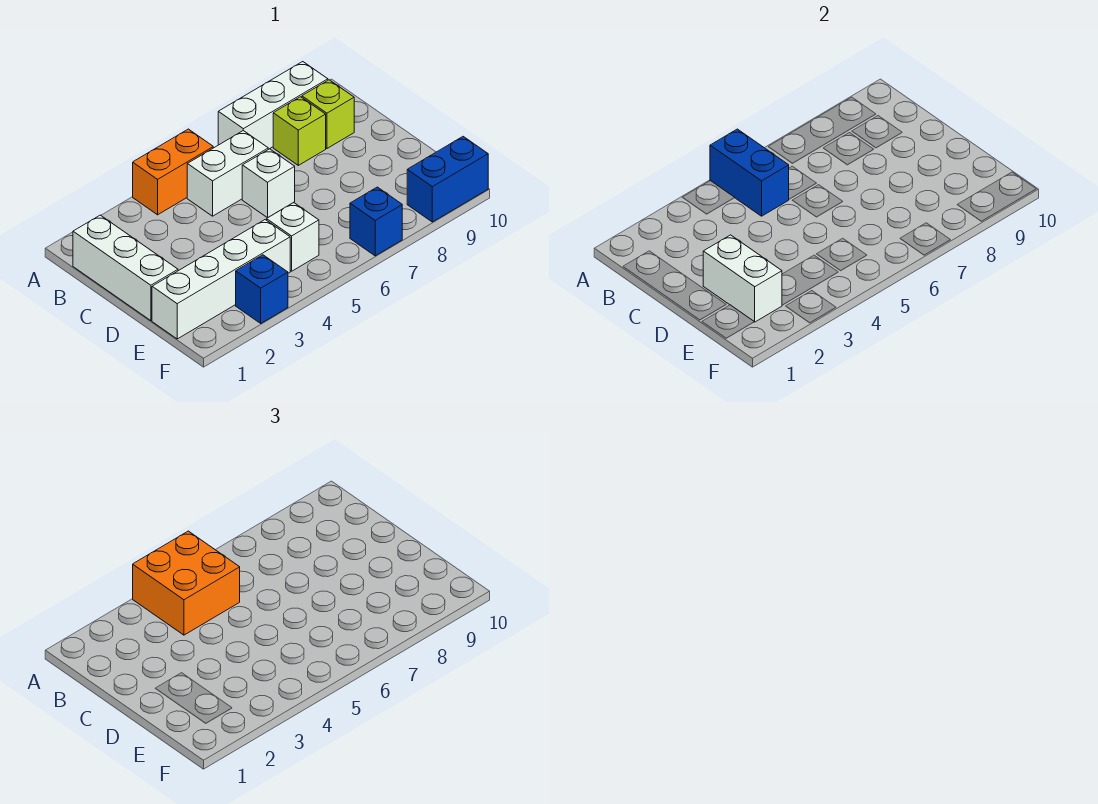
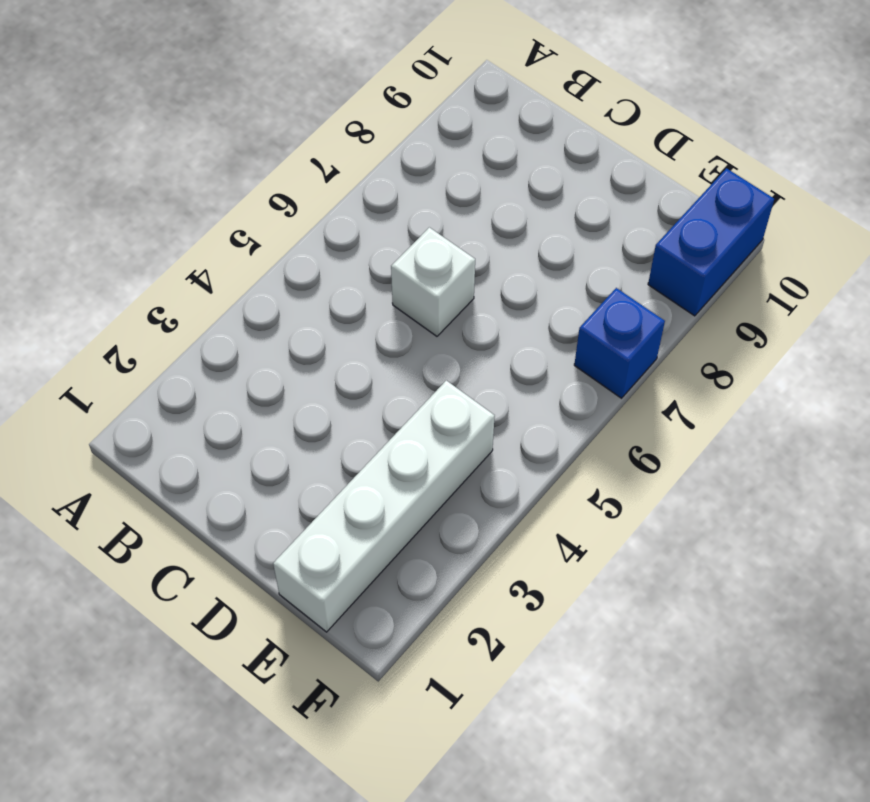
none -> orange brick A4:A5 level 1
none -> white brick A7:A9 level 1
none -> white brick B1:D1 level 1

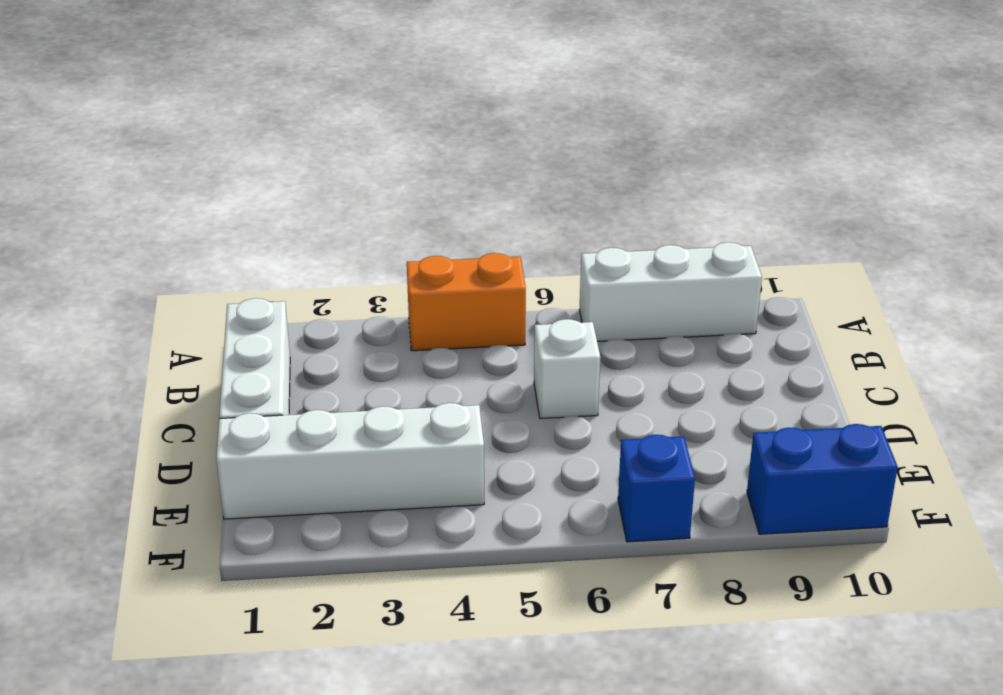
none -> white brick B5:B6 level 1
none -> lime brick B8 level 1
none -> lime brick B9 level 1

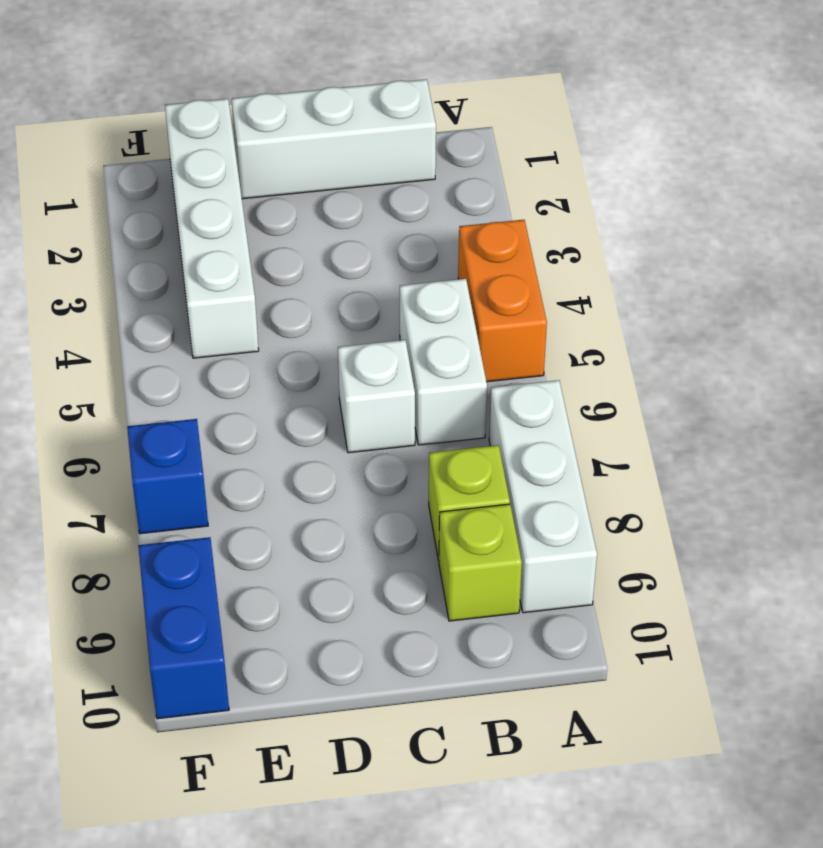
none -> white brick E5 level 1
none -> blue brick F3 level 1
none -> blue brick A5:B5 level 2

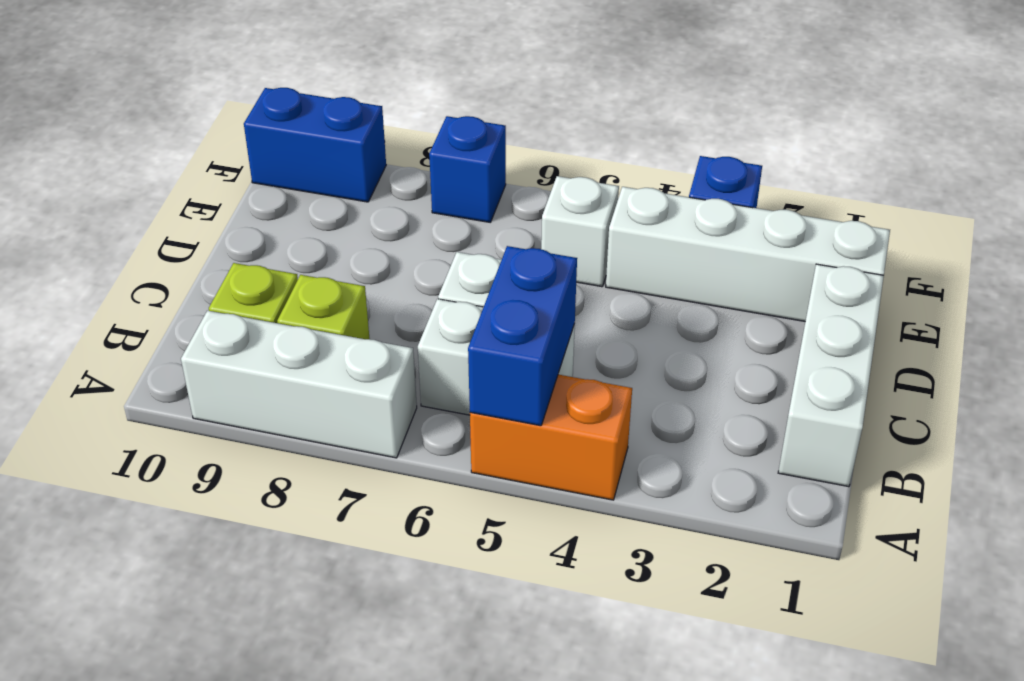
none -> white brick D2:E2 level 2
none -> orange brick A4:B5 level 3

